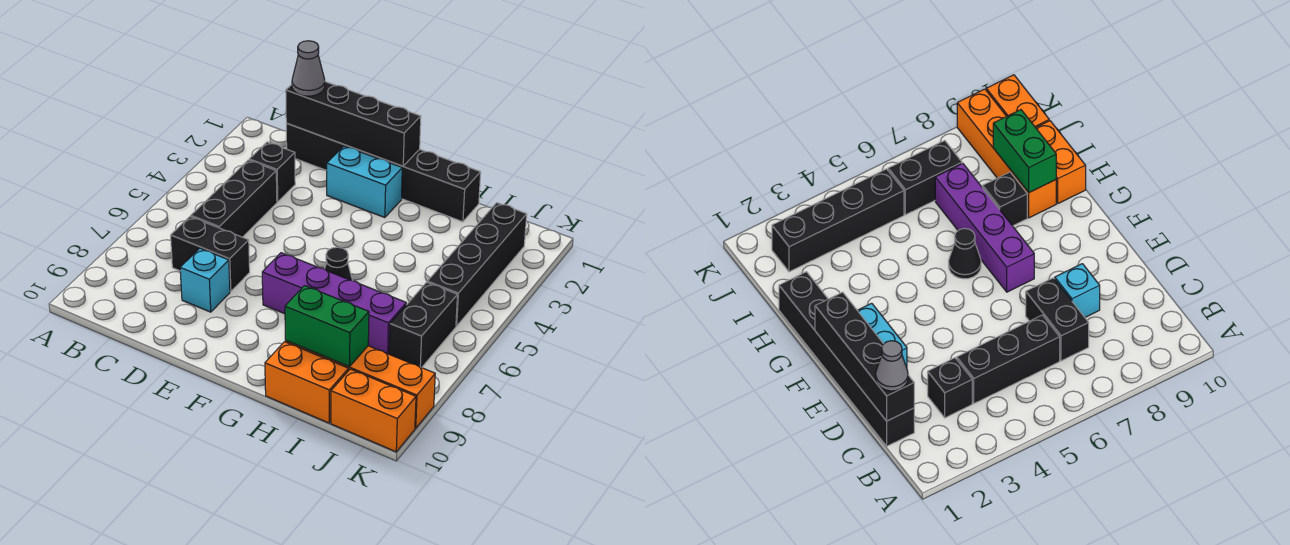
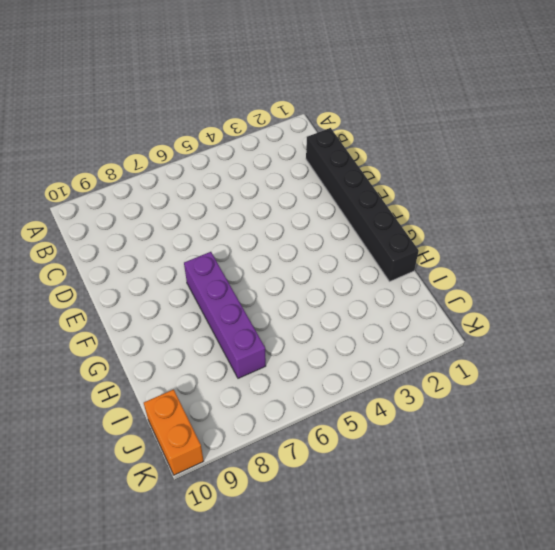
none -> black brick C3 level 1
none -> black brick C4:C6 level 1
none -> black brick C7:D7 level 1

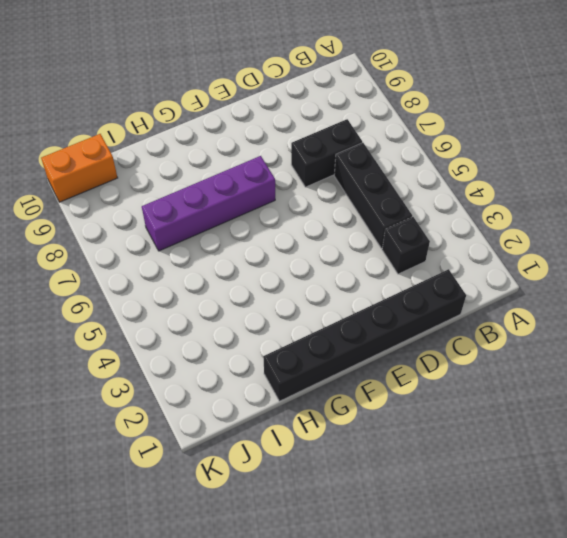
none -> cyan brick D8 level 1
none -> cyan brick E2:F2 level 1
none -> black cone G6 level 1

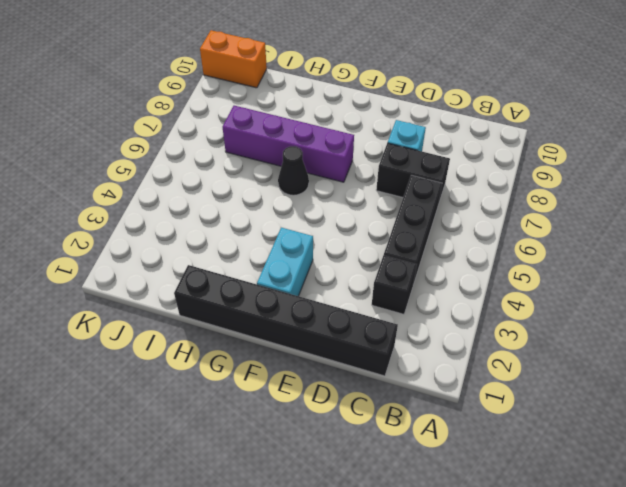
cyan brick F2:F3 level 1 -> cyan brick E2:F2 level 1
none -> black brick H8 level 1
none -> orange brick H9:K9 level 1
none -> orange brick H10:I10 level 1

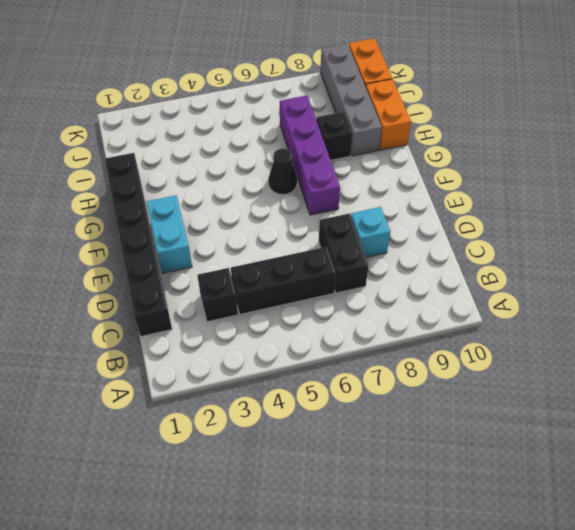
grey brick H9:K9 level 1 -> orange brick H9:K9 level 1
none -> black brick J2:J5 level 1
none -> black brick J6:J7 level 1
none -> black brick C1:F1 level 2

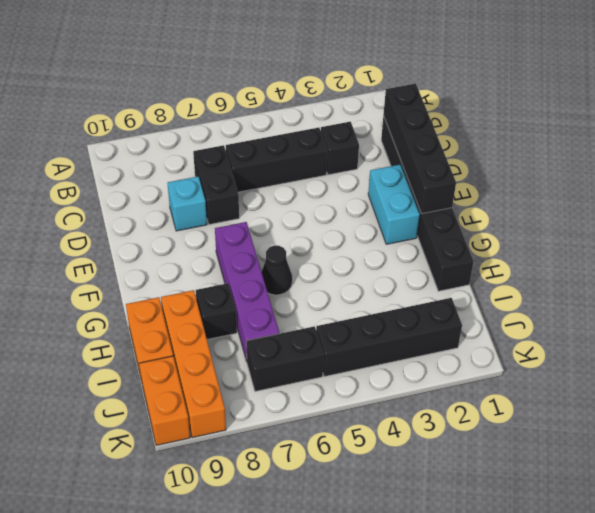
none -> green brick H9:I9 level 2
none -> grey cone C1 level 3

